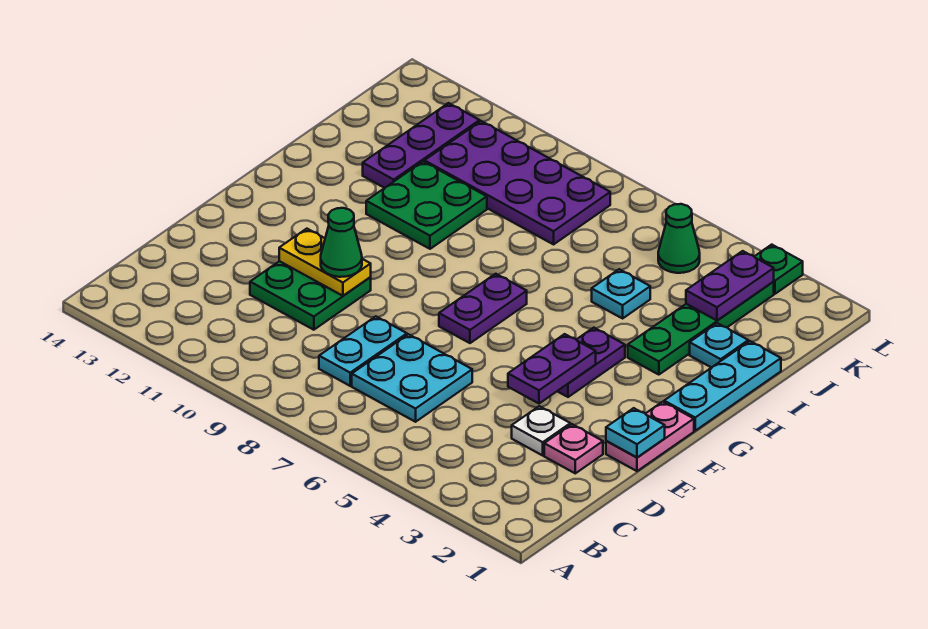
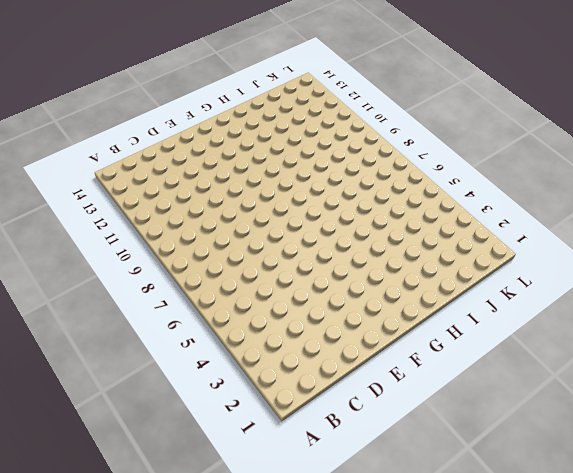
none -> cyan plate C6:D7 level 1
none -> cyan plate C8:D8 level 1
none -> pink plate D2 level 1

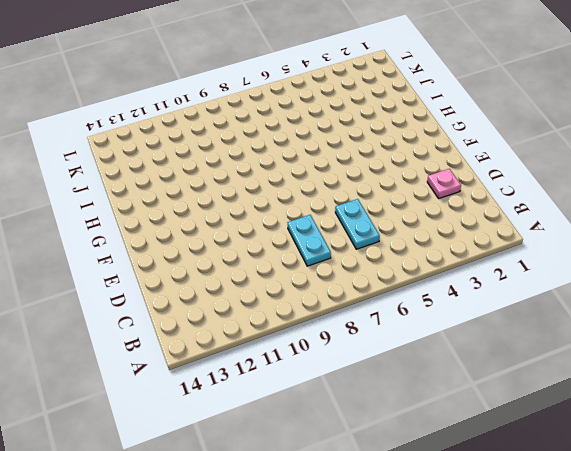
cyan plate C6:D6 level 1 -> cyan plate C6:D7 level 1
none -> white plate D3 level 1
none -> green plate D10:E11 level 1
none -> pink plate E1:F1 level 1

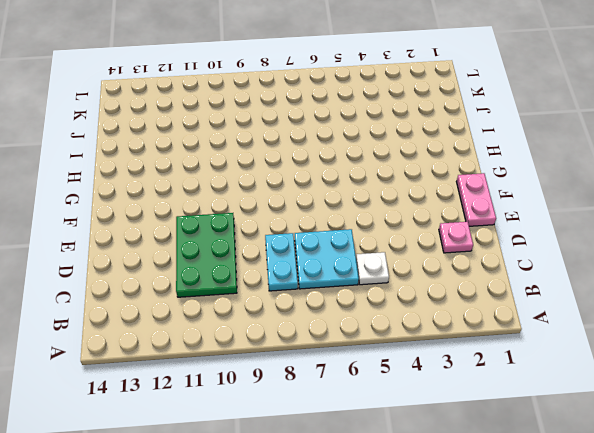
white plate C5 level 1 -> white plate D3 level 1
green plate C10:E11 level 1 -> green plate D10:E11 level 1
none -> purple plate F4:G4 level 1
none -> purple plate F7:G7 level 1
none -> cyan plate G1:I1 level 1

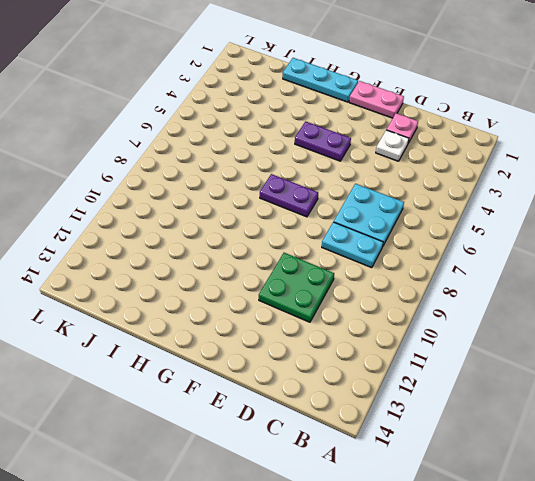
none -> green plate H3:K3 level 1
none -> green plate H10:I11 level 1
none -> cyan plate I2 level 1

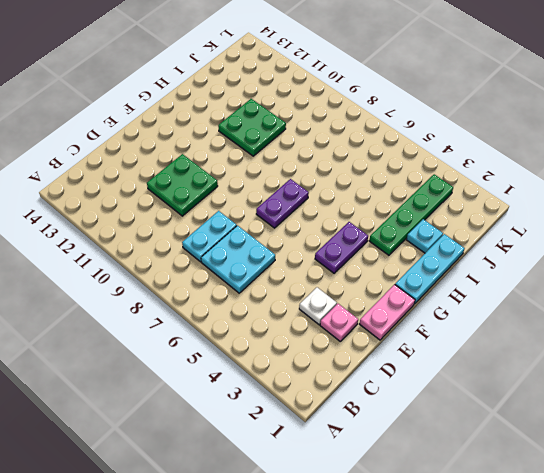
none -> cyan plate I5 level 1
none -> purple plate I12:K12 level 1
none -> purple plate J8:K11 level 1

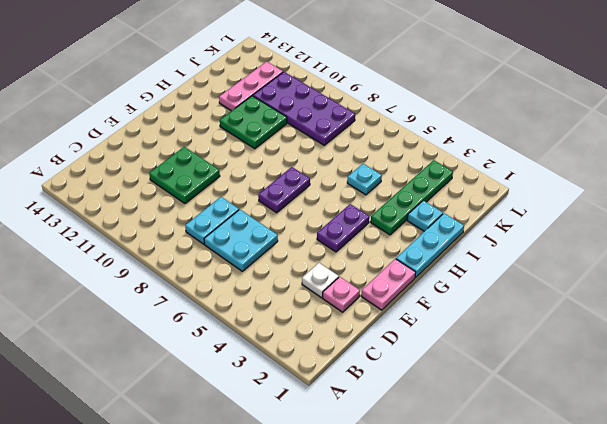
pink plate I12:K12 level 1 -> purple plate I12:K12 level 1
none -> green cone K5 level 1
none -> green plate L3 level 1
none -> cyan plate E1 level 2

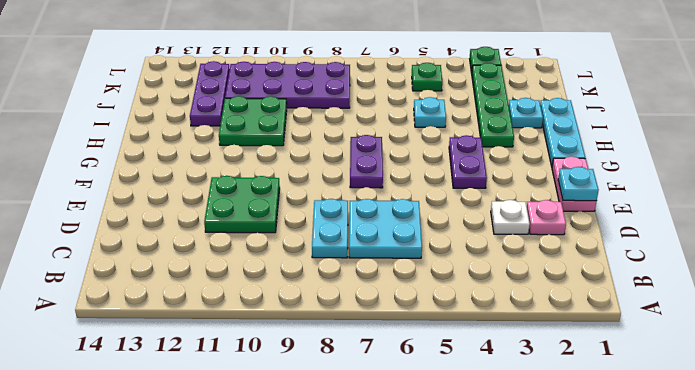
green plate K5 level 1 -> green cone K5 level 1
none -> purple plate E4:F4 level 2
none -> yellow plate E10:E11 level 2
none -> purple plate J3:K3 level 2

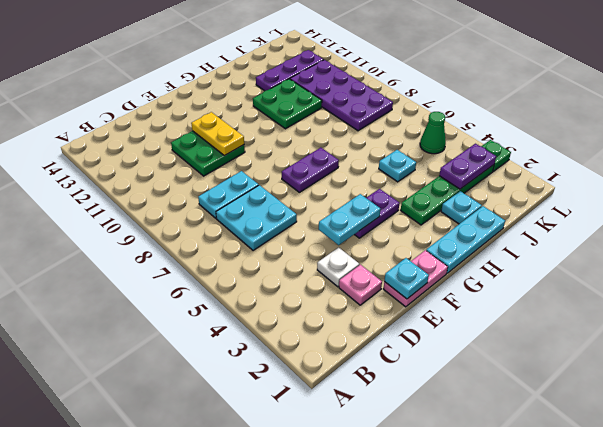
cyan plate E4:F4 level 2 -> purple plate E4:F4 level 2
none -> green cone E10 level 3

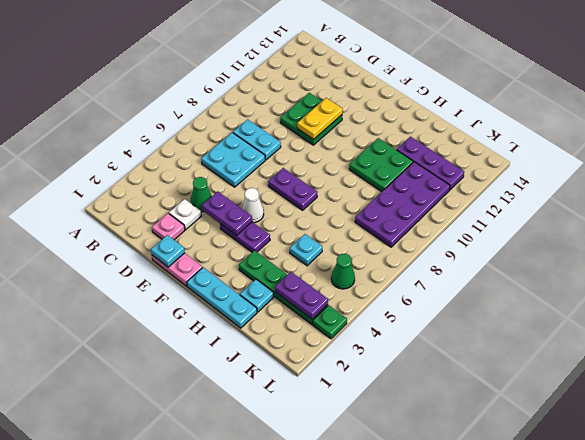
green cone D4 level 1 -> green cone E10 level 3
white cone F5 level 1 -> none

